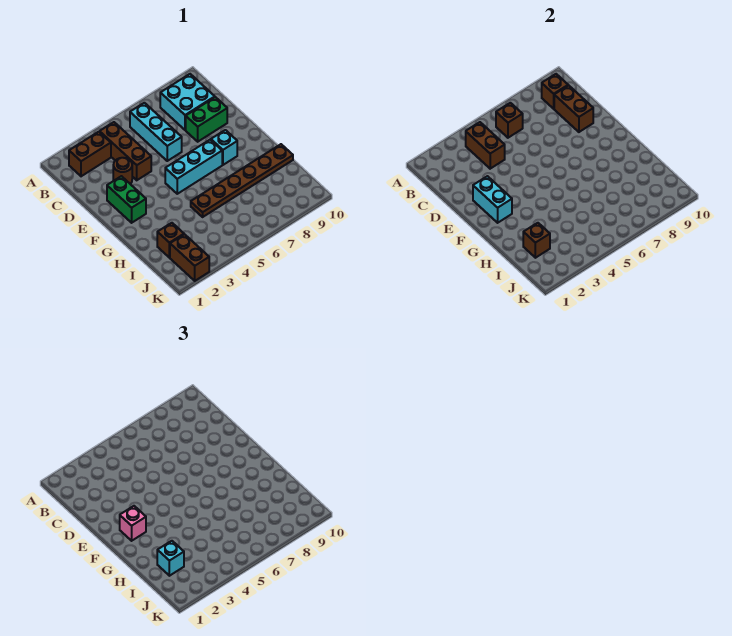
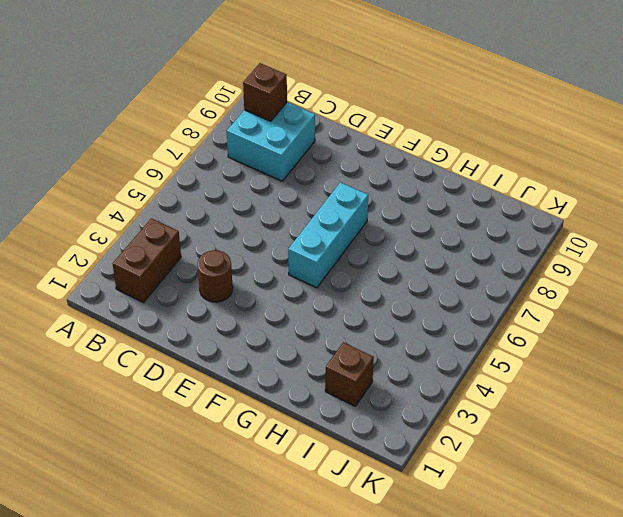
none -> brown brick B4:D4 level 1
none -> cyan brick B6:D6 level 1
none -> green brick D8:D9 level 1

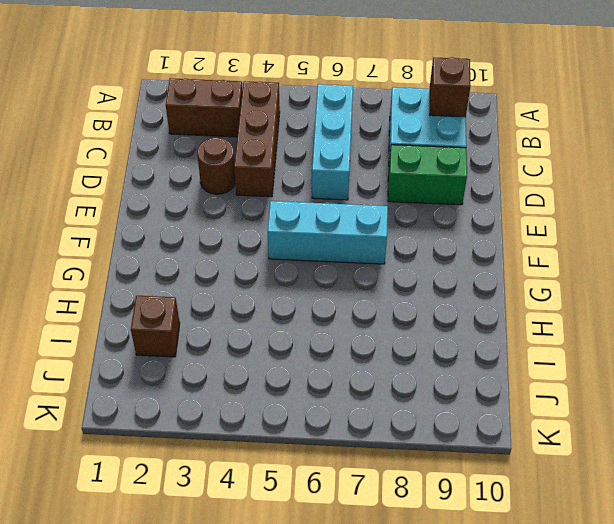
none -> green brick E2:F2 level 1
none -> cyan brick F8 level 1
none -> brown plate H5:H10 level 1

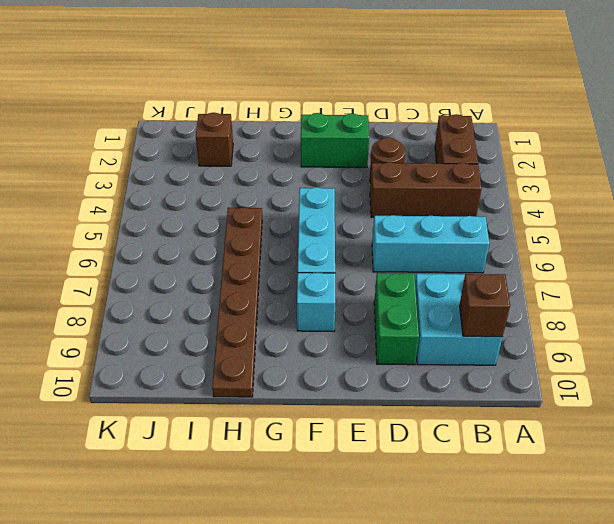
none -> brown brick J2:K2 level 1
none -> brown brick B4:C4 level 2
none -> brown brick B6 level 2

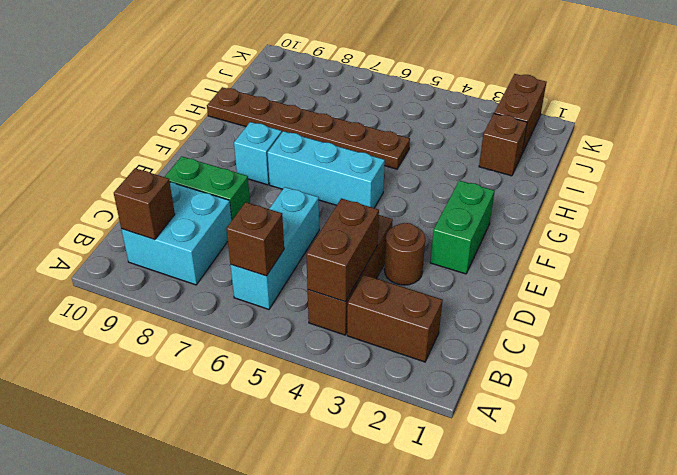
none -> brown brick C9:D9 level 2
none -> cyan brick E2:F2 level 2
none -> brown brick I2 level 2

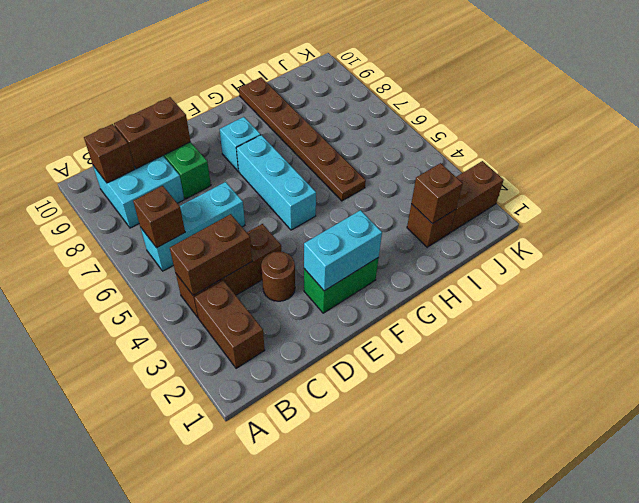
none -> pink brick F2 level 3
none -> cyan brick I2 level 3

